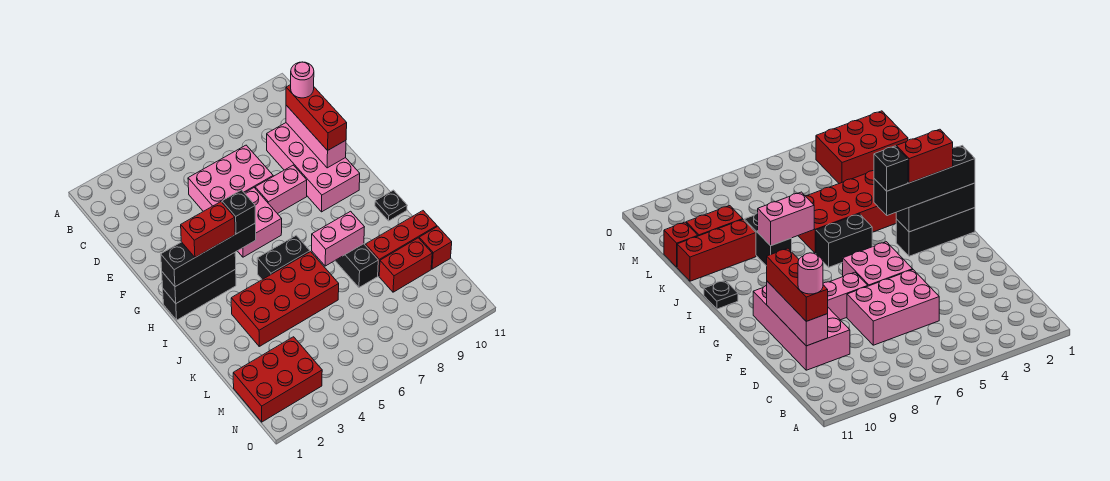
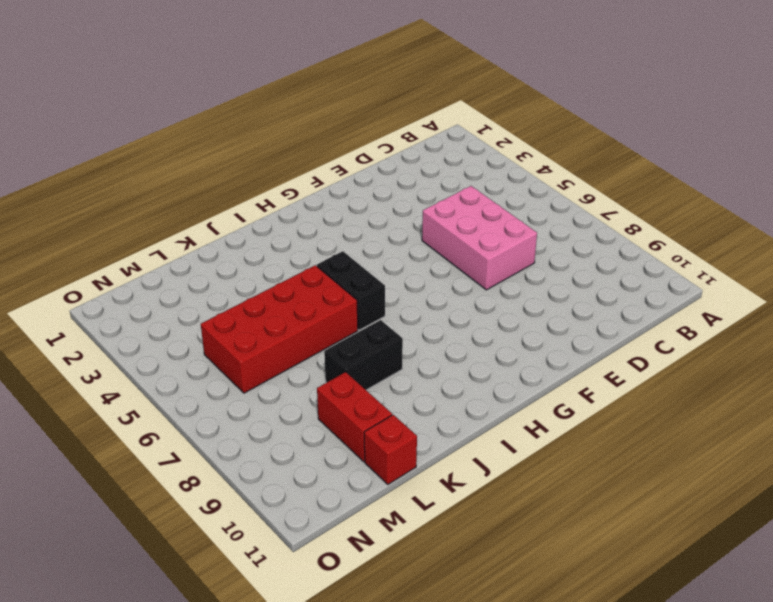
red brick J5:M6 level 1 -> red brick J3:K6 level 1
none -> pink brick D9:G10 level 1
none -> pink brick F5:G6 level 1
none -> pink brick F7:F8 level 1

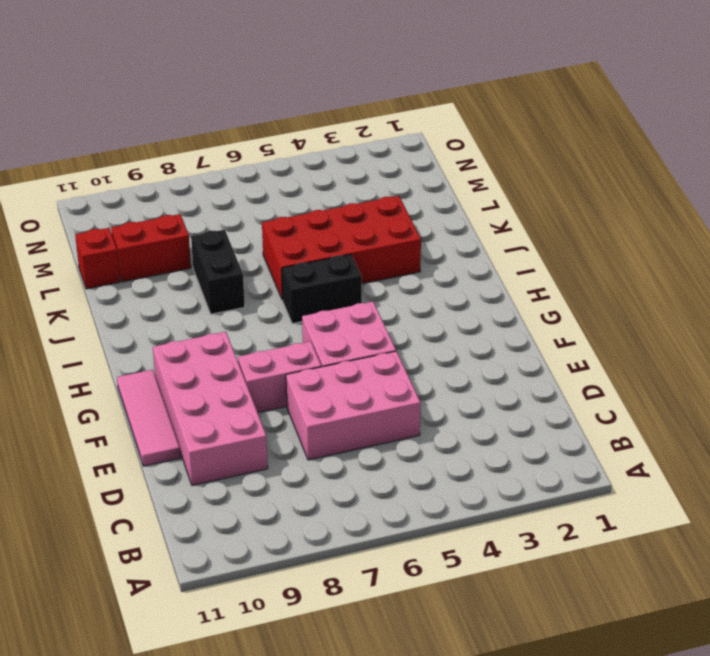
pink tile E11:G11 level 1 -> none
none -> black brick H1:H3 level 1
none -> black plate I11 level 1
none -> red brick K9:K11 level 1

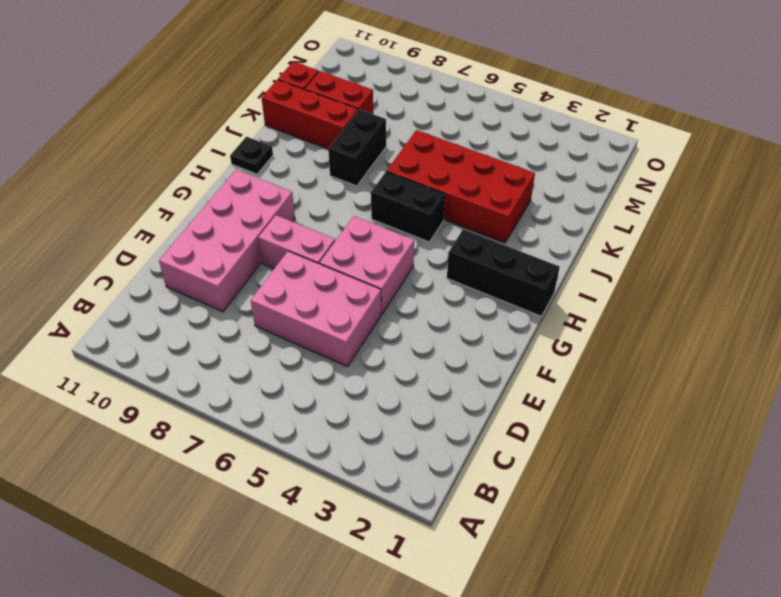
none -> red brick M1:N3 level 1
none -> pink brick D10:F10 level 2
none -> black brick H1:H3 level 2

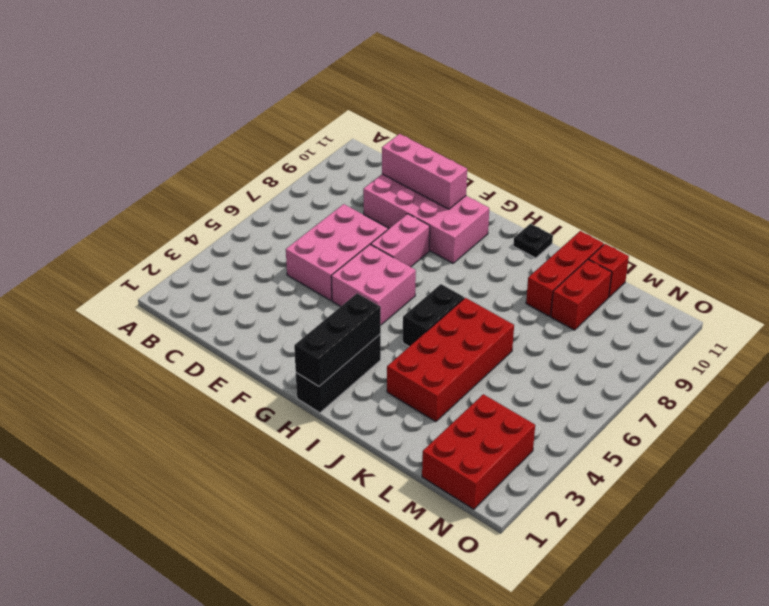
none -> black brick J8:K8 level 1
none -> pink brick J7:J8 level 2
none -> red brick D10:F10 level 3

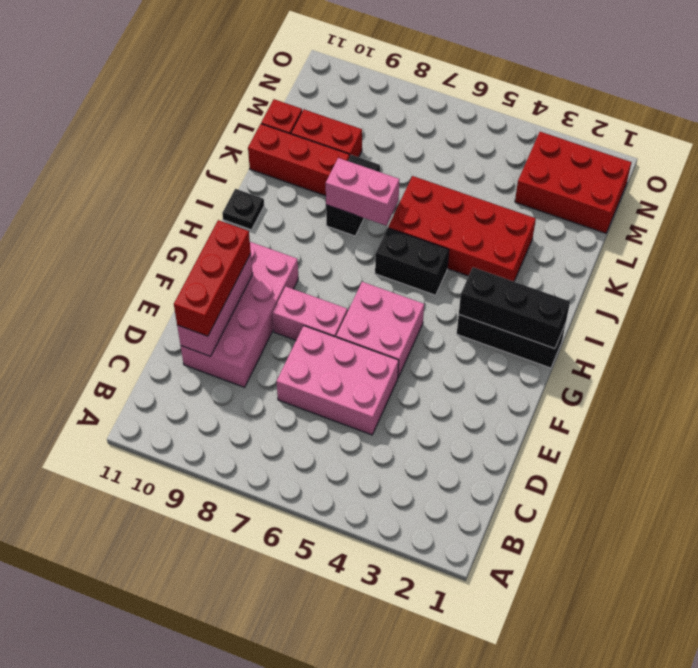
none -> black brick H1:H4 level 3
none -> pink round brick D10 level 4
none -> red brick H2:H3 level 4

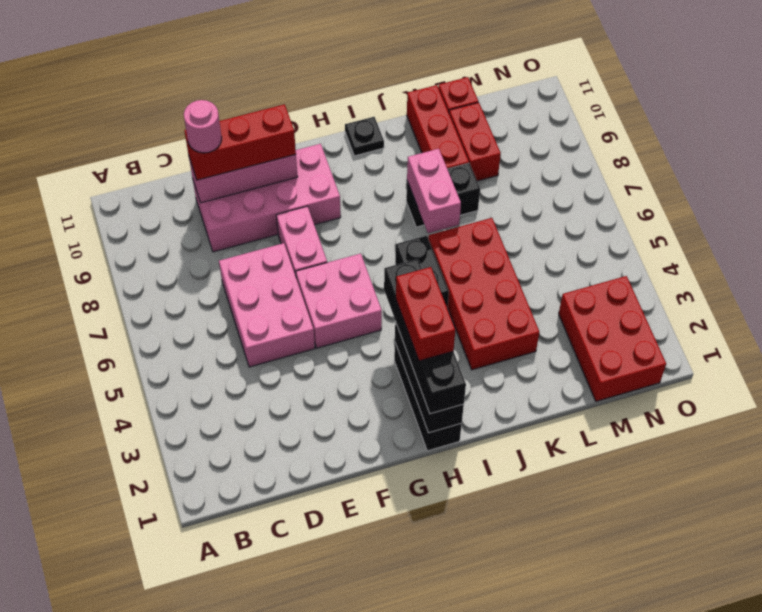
none -> black brick H4 level 4

